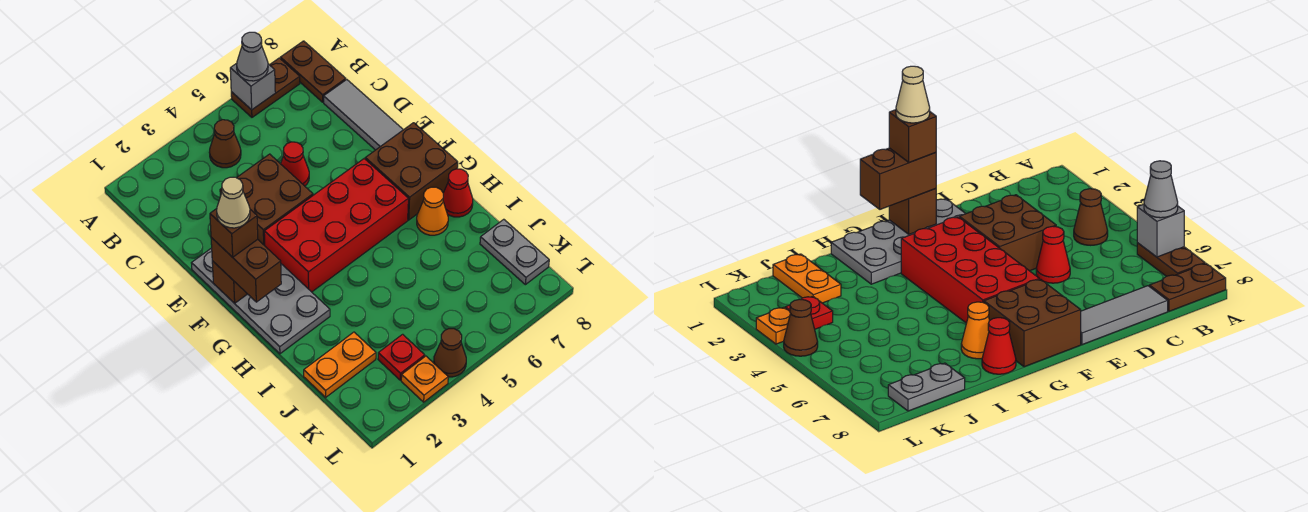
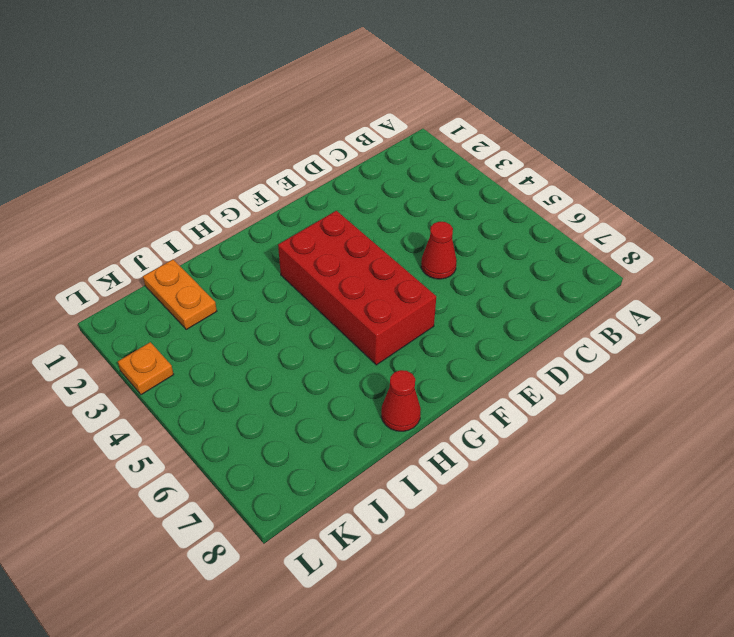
none -> brown plate A6:A7 level 1
none -> brown plate A8:B8 level 1
none -> brown cone B4 level 1

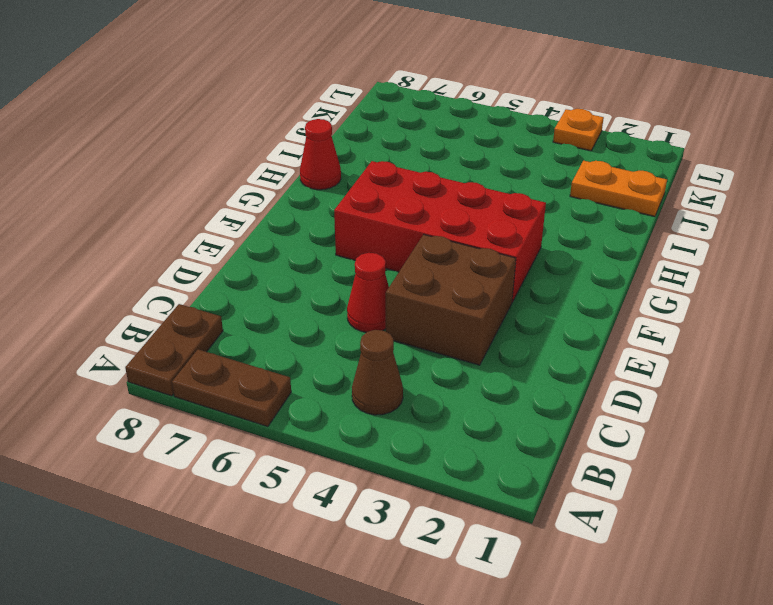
none -> grey tile C8:E8 level 1
none -> grey plate E1:H2 level 1
none -> brown brick F7:G8 level 1

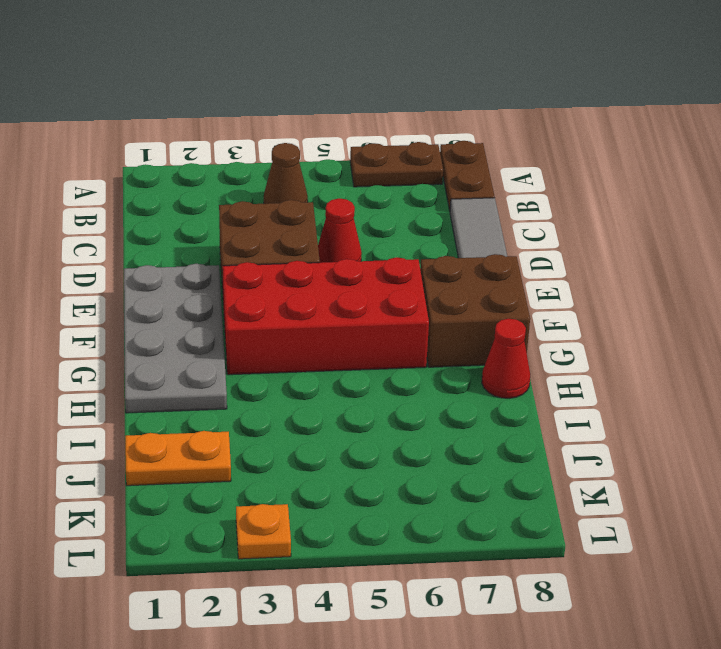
none -> orange cone H7 level 1
none -> grey plate J8:K8 level 1
none -> red plate K3 level 1

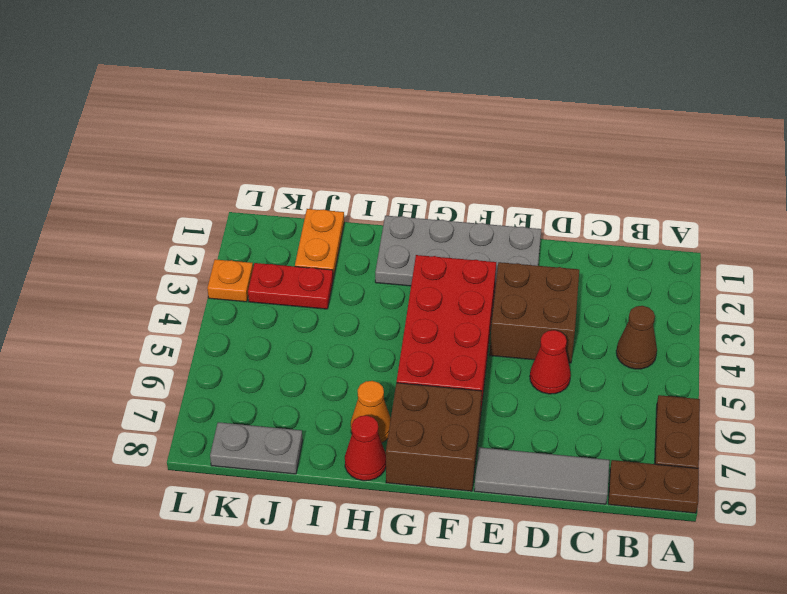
red plate J3:K3 level 1 -> red plate K3 level 1
none -> brown cone L4 level 1
none -> grey brick A6 level 2
none -> brown brick F1 level 2

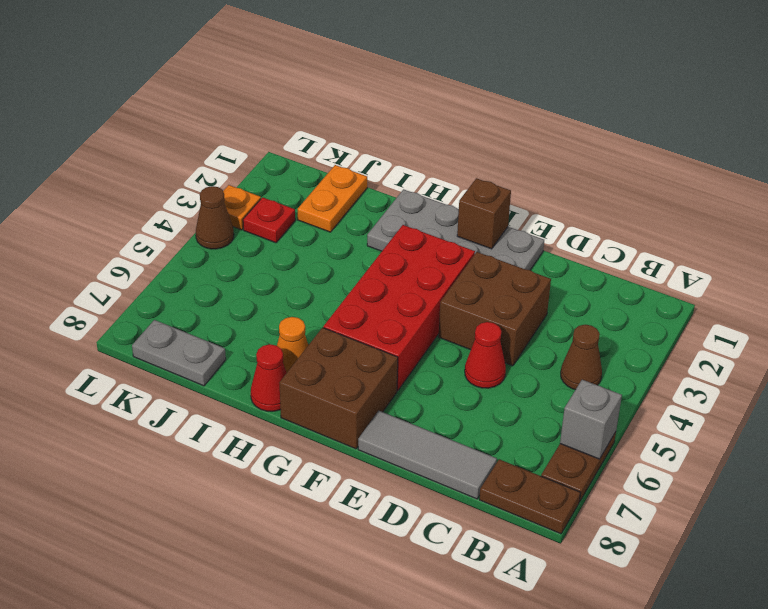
none -> grey cone A6 level 3
none -> brown brick F1:G1 level 3
none -> brown brick F1 level 4

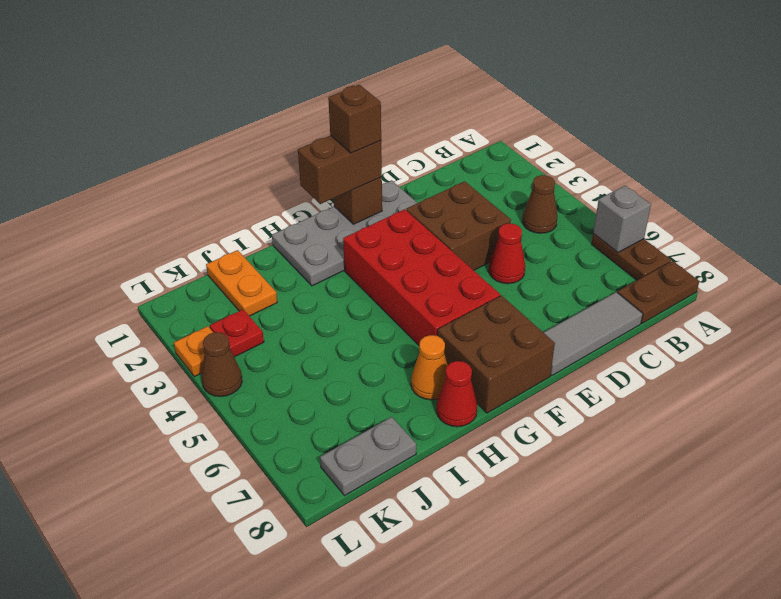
none -> grey cone A6 level 3
none -> tan cone F1 level 5

